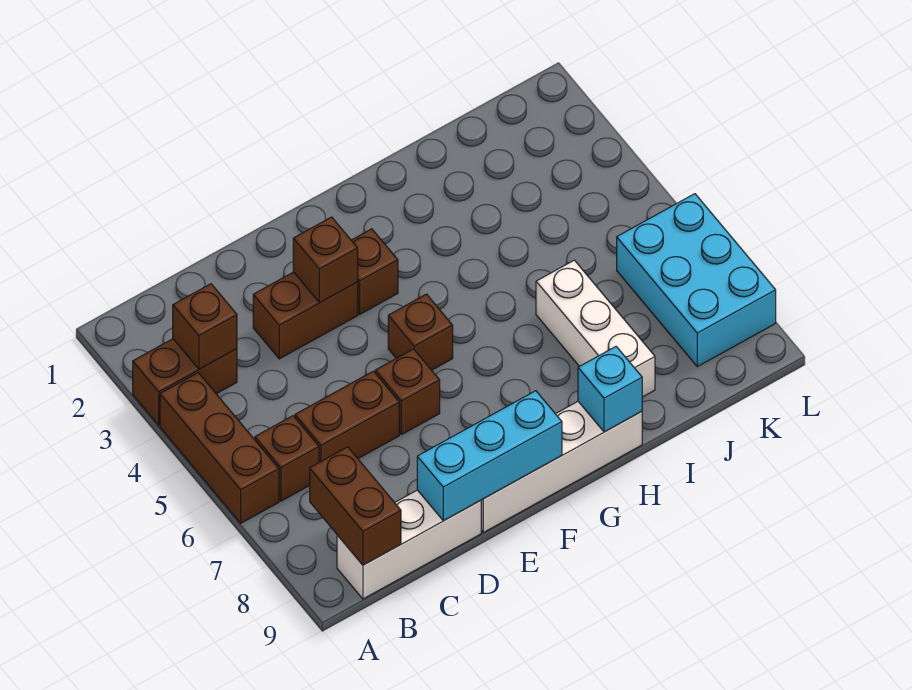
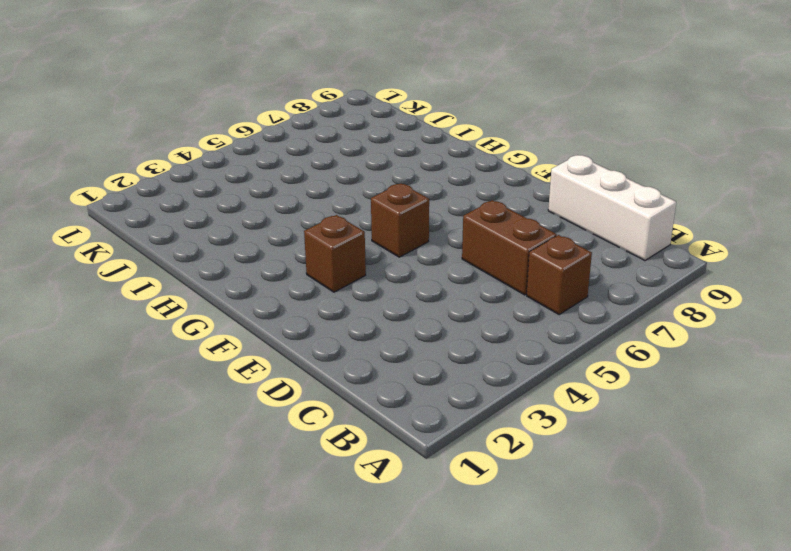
none -> brown brick A3:B3 level 1
none -> brown brick A4:A6 level 1
none -> brown brick D3:E3 level 1

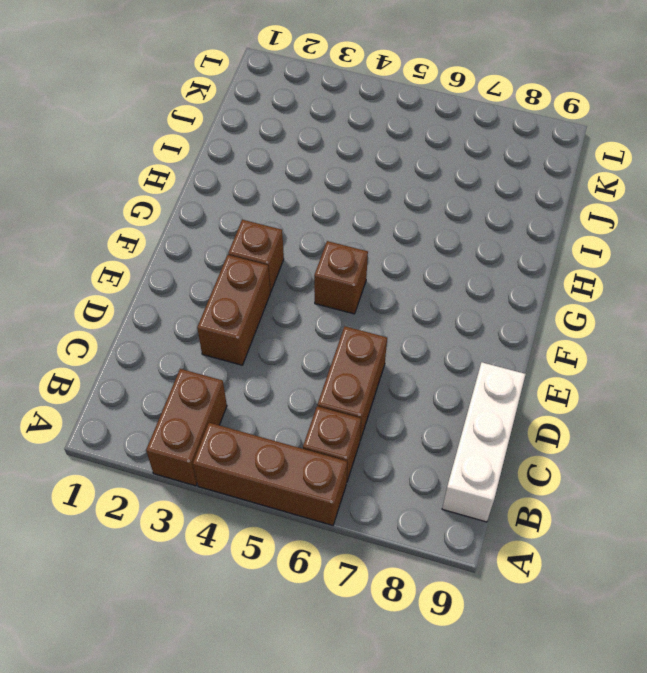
none -> brown brick E6 level 1
none -> white brick E9:H9 level 1
none -> white brick I6:I8 level 1

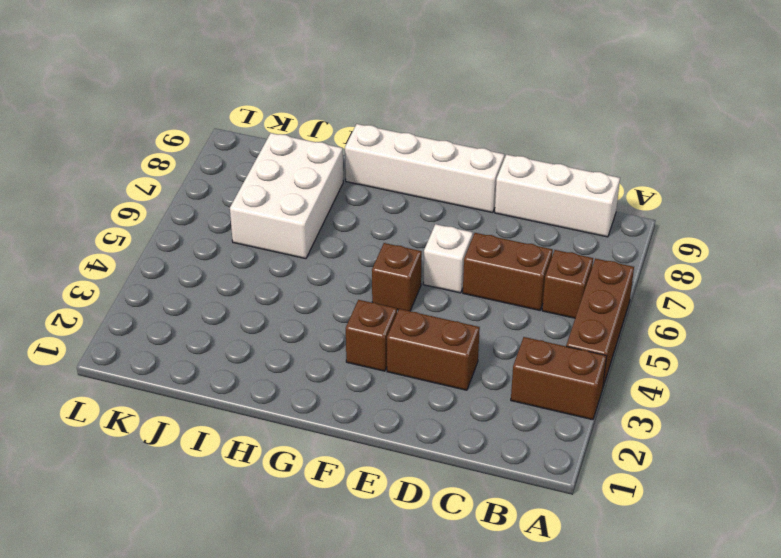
white brick E6 level 1 -> brown brick E6 level 1
white brick I6:J8 level 1 -> white brick I6:I8 level 1
none -> cyan brick K6:L8 level 1
none -> brown brick B3 level 2
none -> brown brick B8:B9 level 2

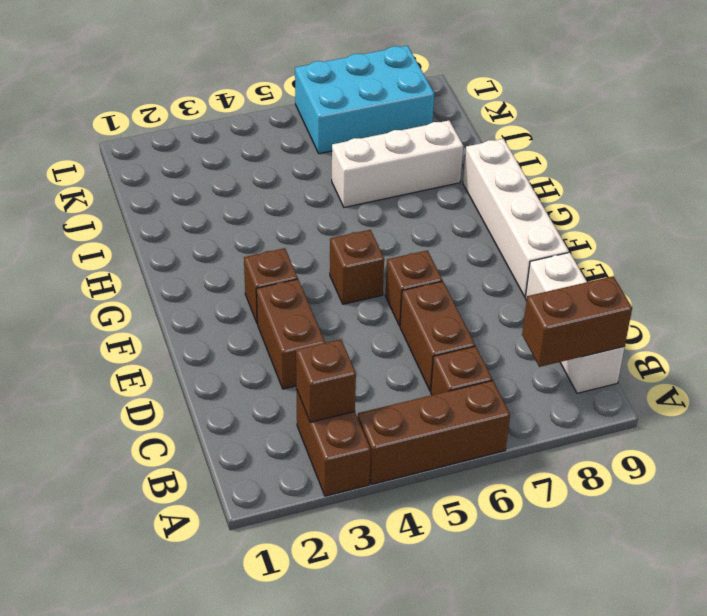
none -> cyan brick D9:F9 level 2
none -> brown brick E3 level 2
none -> cyan brick H9 level 2

